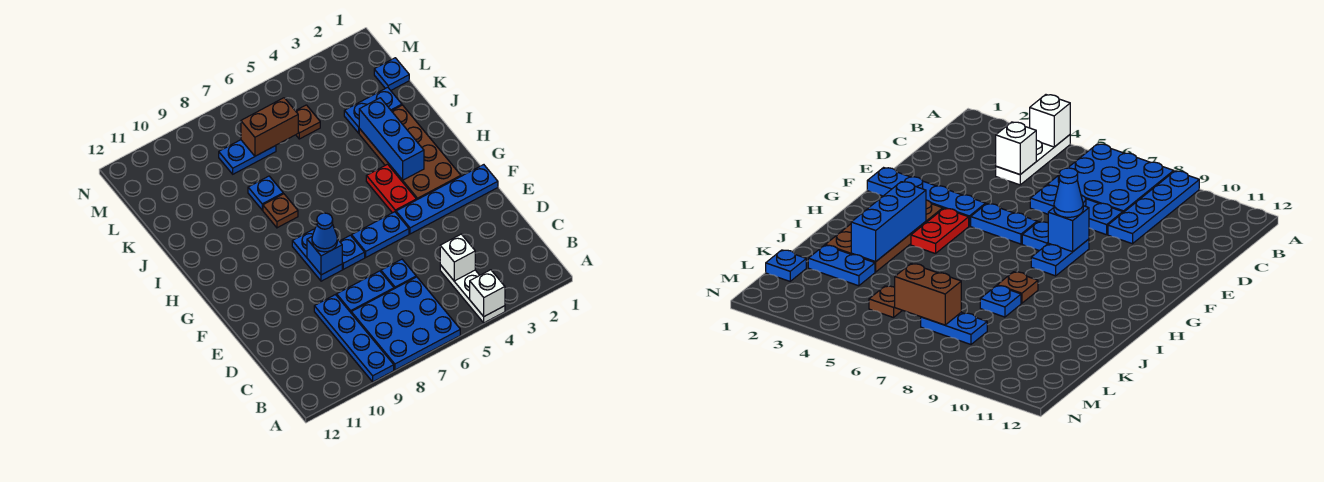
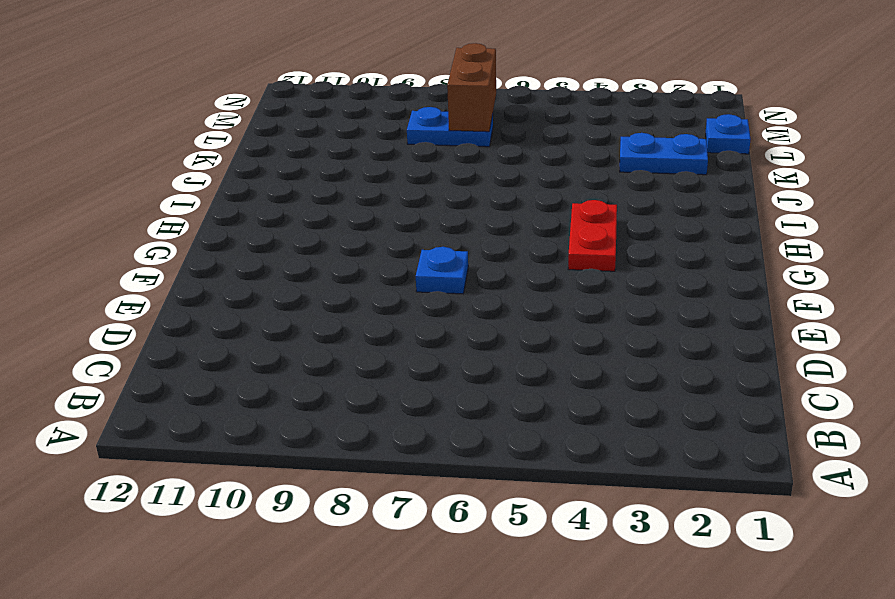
brown brick L7:M7 level 2 -> brown brick L6:L7 level 2
none -> white plate A4:C4 level 1
none -> blue plate A6:C8 level 1
none -> blue plate A9:D9 level 1

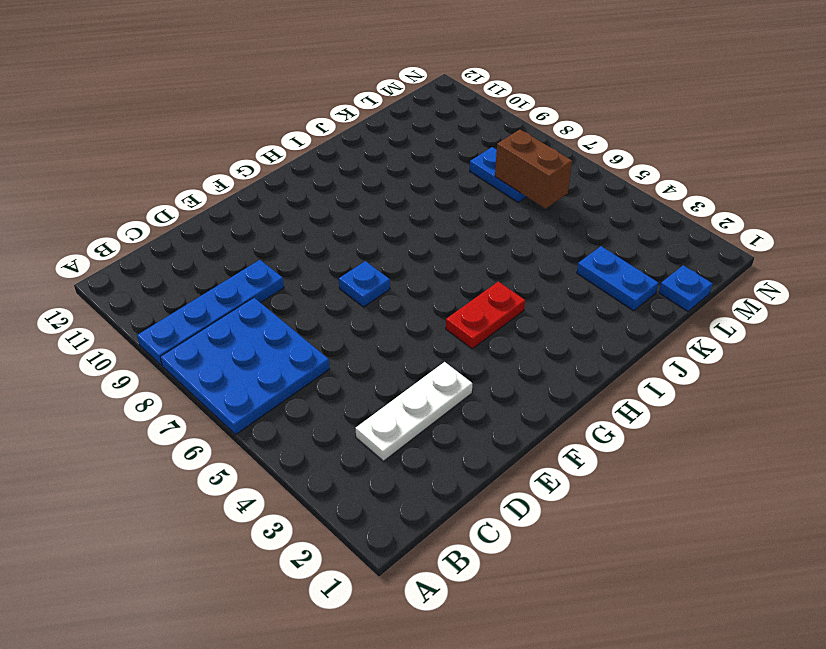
white plate C3:E3 level 1 -> white plate A4:C4 level 1
none -> blue plate D6 level 1
none -> blue plate D7:D8 level 1
none -> blue plate F1:F4 level 1

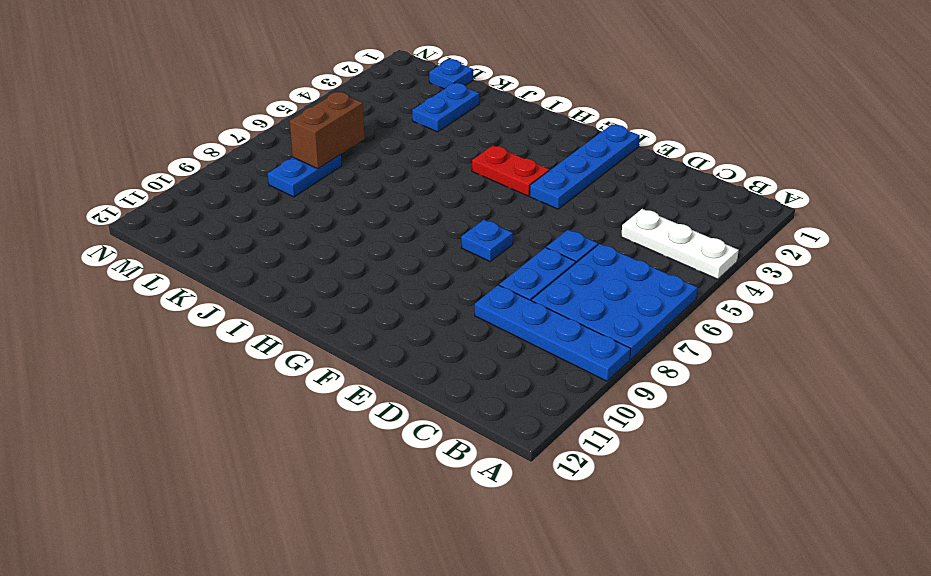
none -> blue plate F5:F6 level 1
none -> blue plate F8:G8 level 1
none -> brown plate G2:J3 level 1

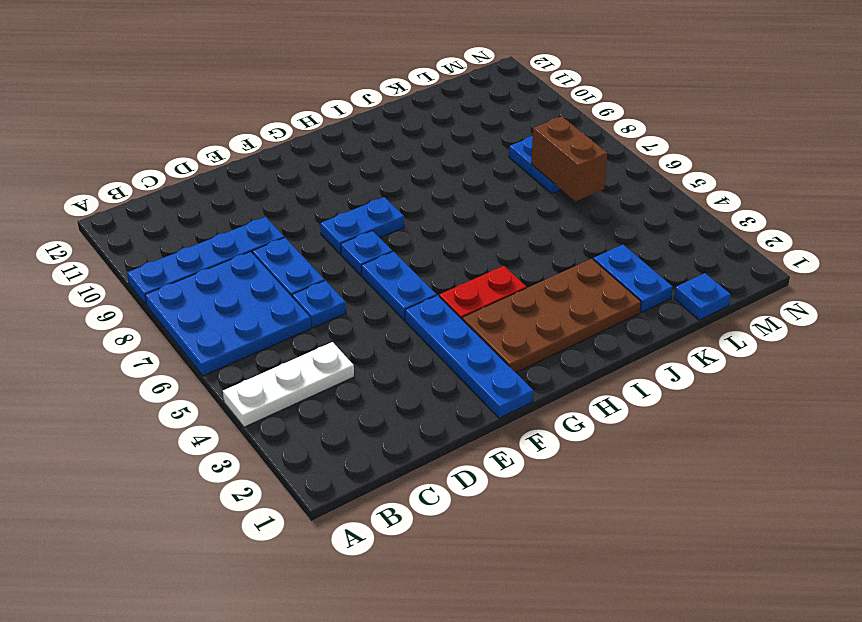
none -> brown plate I8 level 1
none -> blue plate J8 level 1
none -> brown plate L5 level 1

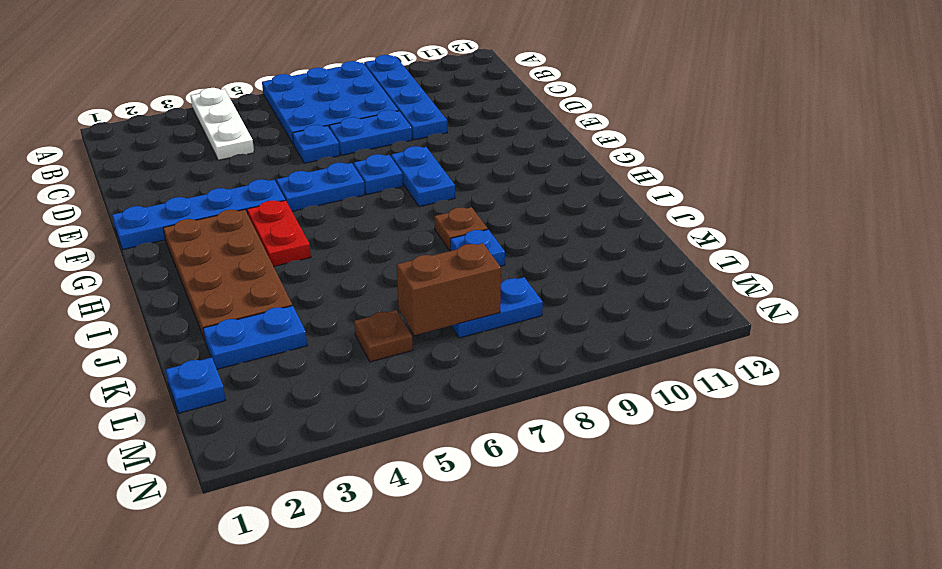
none -> white brick A4 level 2
none -> white brick C4 level 2
none -> blue brick F8 level 2

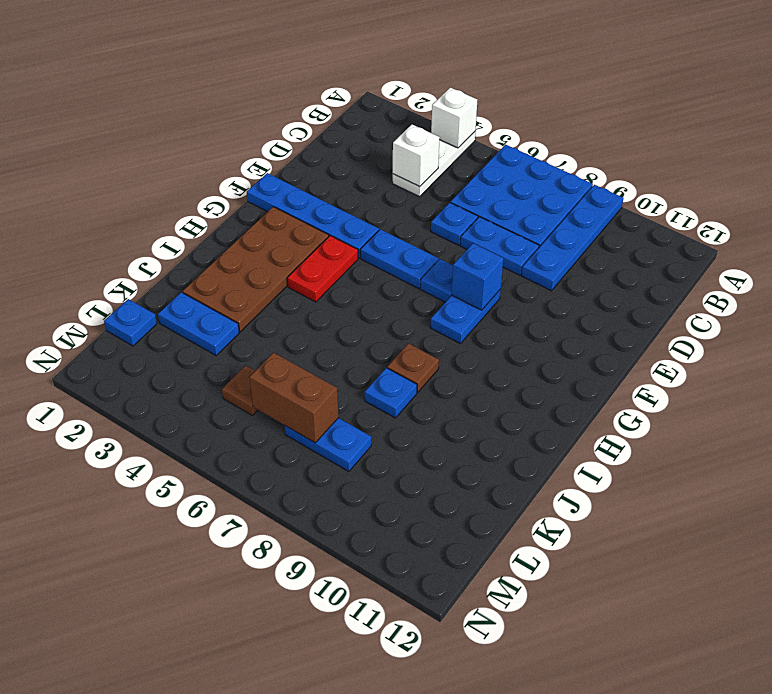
none -> blue brick H3:J3 level 2
none -> blue cone F8 level 3

